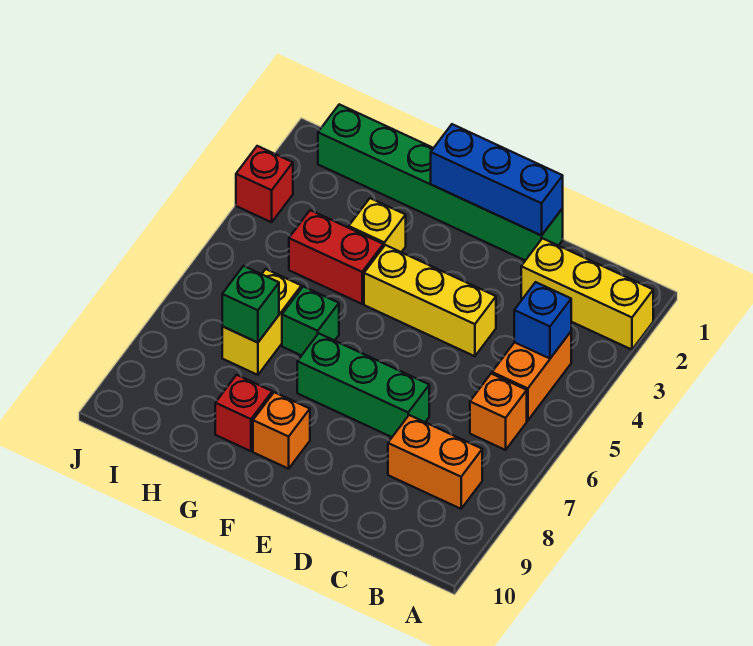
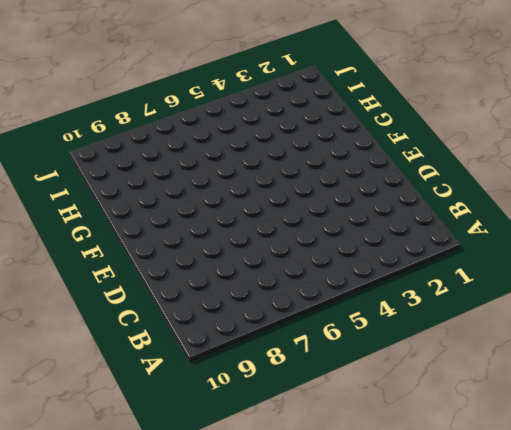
none -> yellow brick A2:C2 level 1
none -> orange brick B4:B5 level 1
none -> orange brick B6 level 1

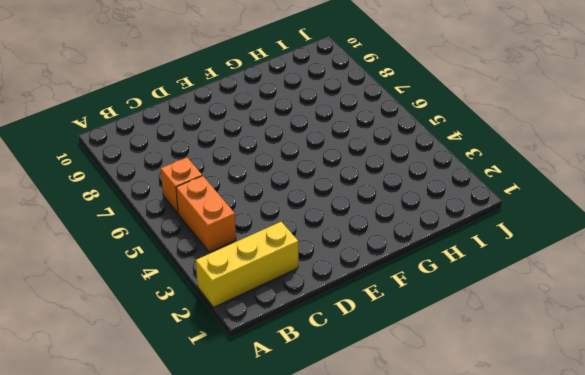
none -> orange brick B8:C8 level 1
none -> green brick D1:I1 level 1
none -> yellow brick D4:F4 level 1

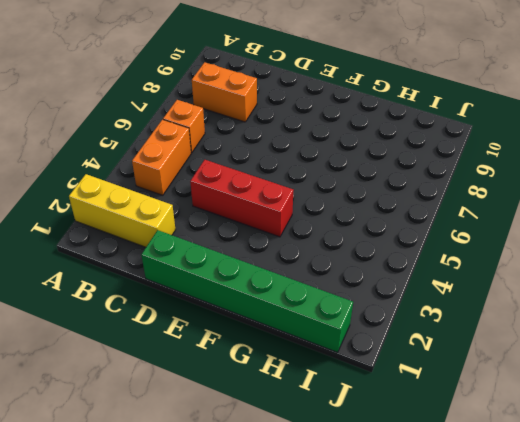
red brick D4:F4 level 1 -> yellow brick D4:F4 level 1
none -> green brick D7:F7 level 1
none -> orange brick F9 level 1
none -> yellow brick G3 level 1

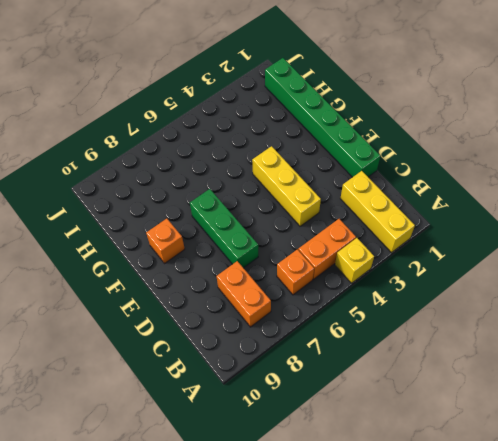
yellow brick A4 level 1 -> yellow brick G3 level 1
none -> red brick G4:H4 level 1
none -> green brick G6 level 1
none -> red brick G9 level 1

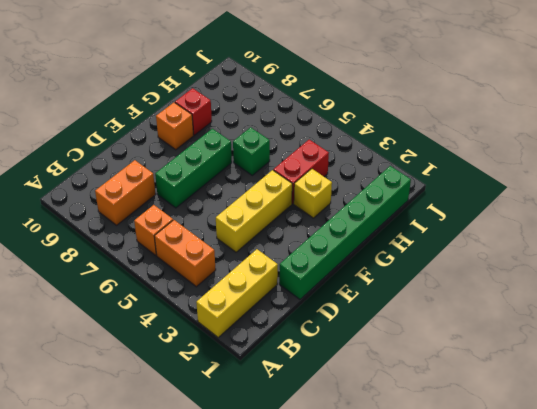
none -> yellow brick H6:H7 level 1
none -> red brick J3 level 1
none -> blue brick B4 level 2

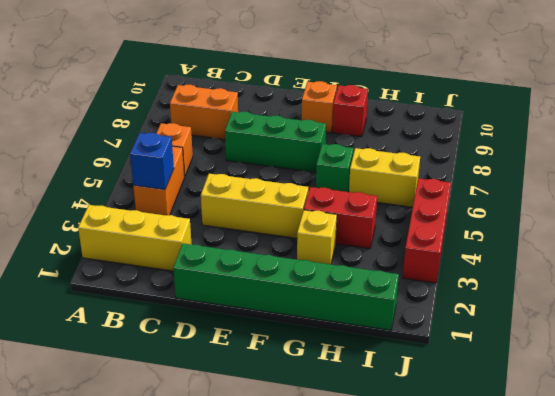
yellow brick H6:I6 level 1 -> yellow brick H6:H7 level 1
red brick J3:J5 level 1 -> red brick J3 level 1
none -> blue brick D1:F1 level 2
none -> green brick H7 level 2

